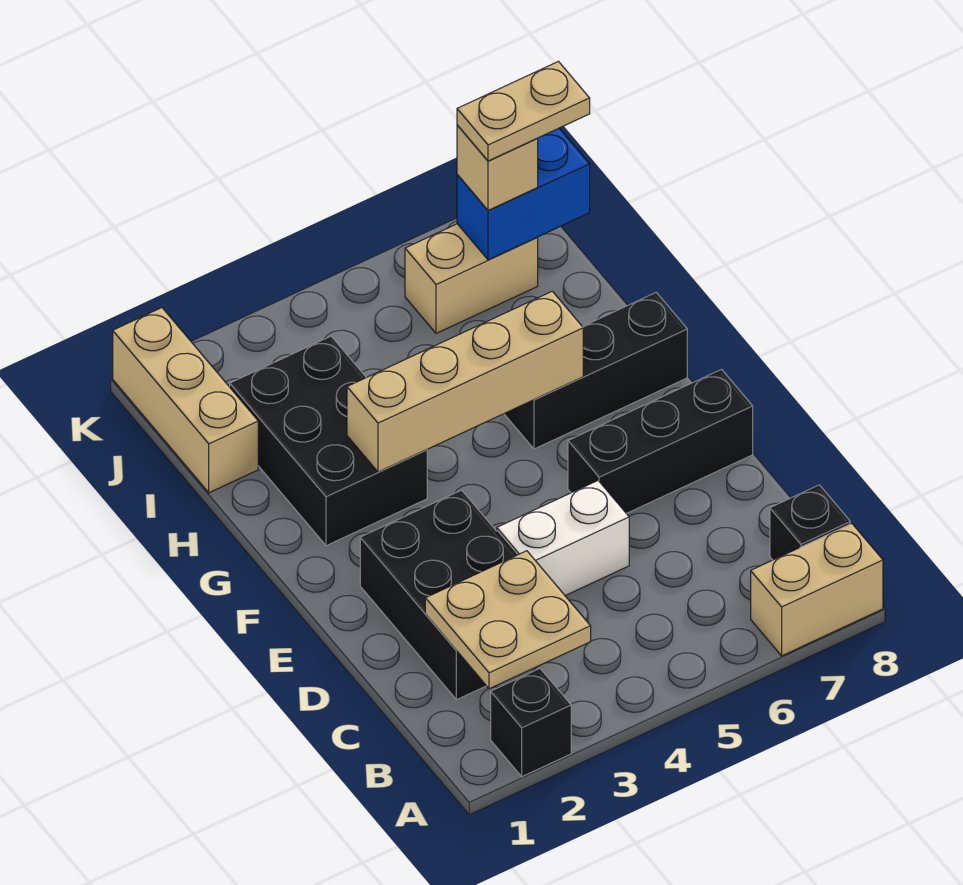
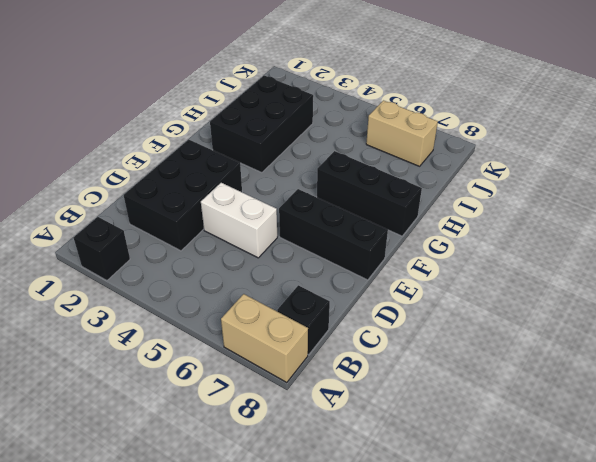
none -> tan brick I1:K1 level 1
none -> tan plate B2:C3 level 2
none -> tan brick G3:G6 level 2

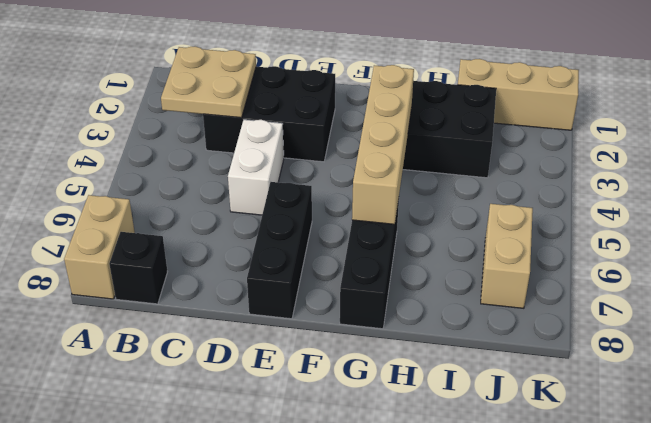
none -> black brick A2 level 1
none -> blue brick J7:J8 level 2
none -> tan brick J7 level 3

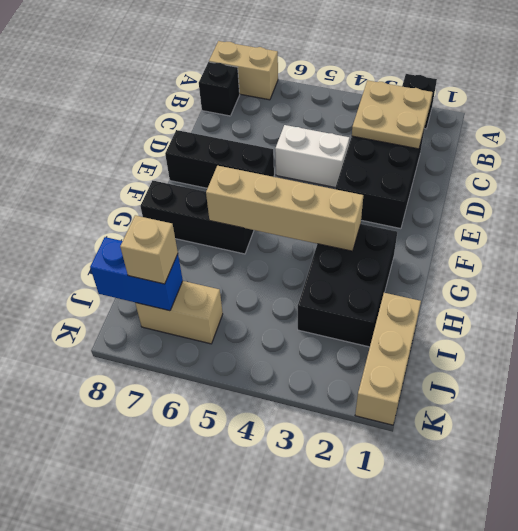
none -> tan plate J7:J8 level 4

